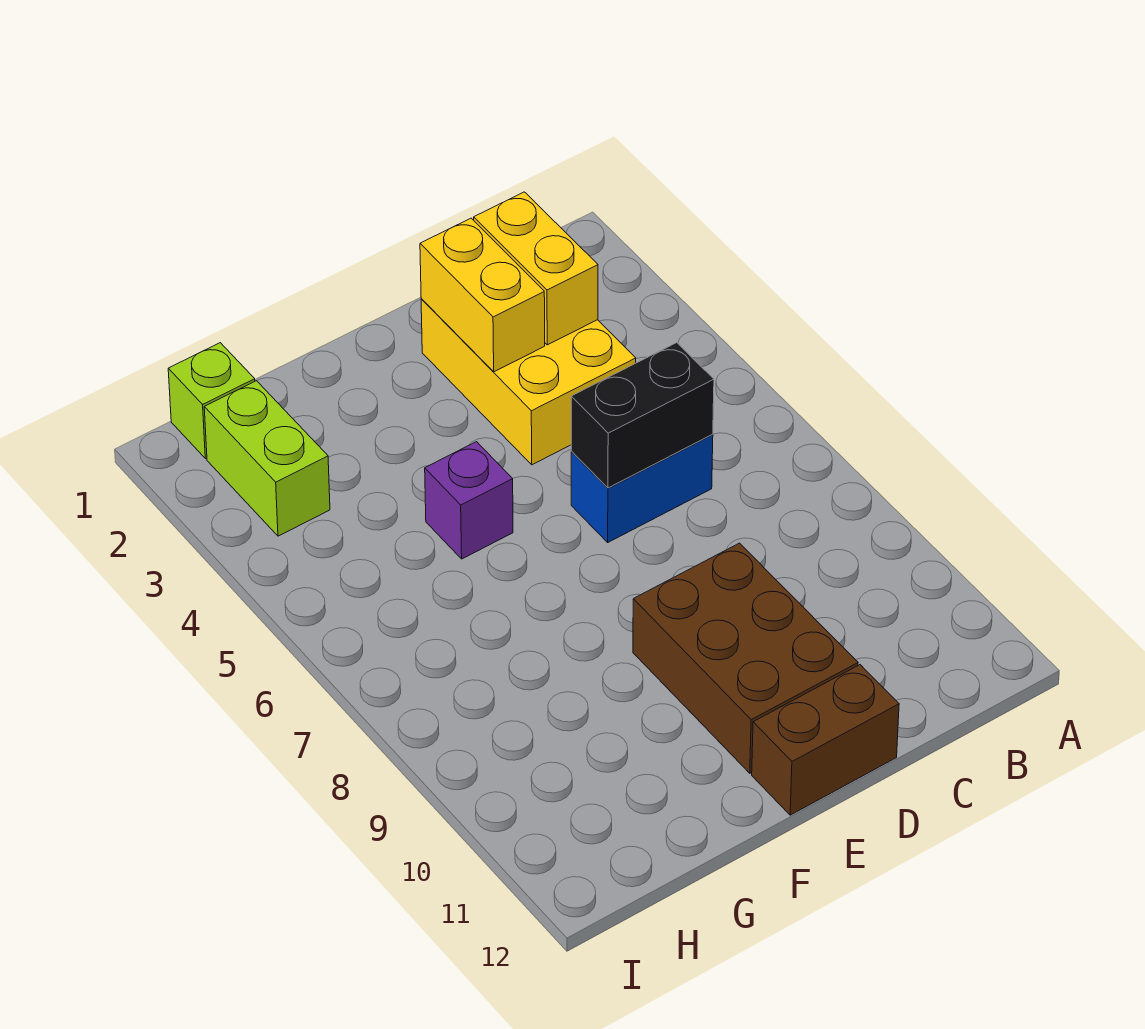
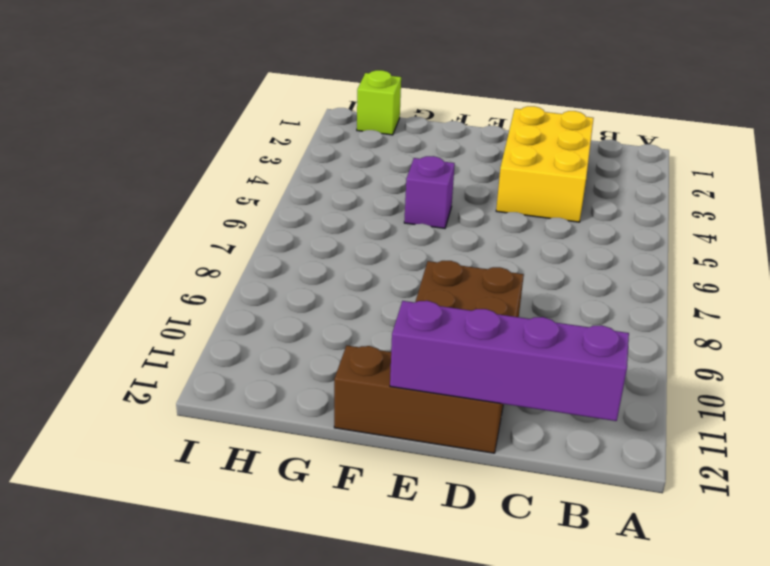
purple brick B12:E12 level 2 -> none
brown brick D12:F12 level 1 -> brown brick D12:E12 level 1
none -> blue brick C6:D6 level 1
none -> lime brick H2:H3 level 1

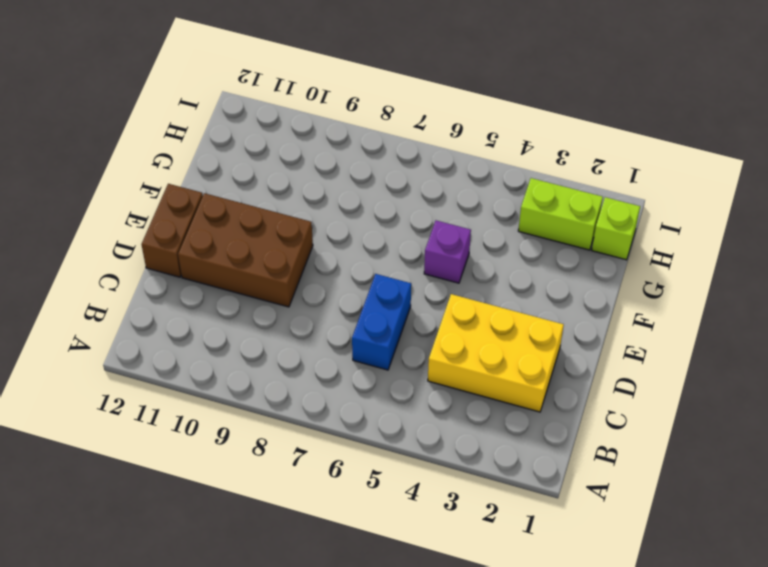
none -> yellow brick C2:C3 level 2
none -> black brick C6:D6 level 2

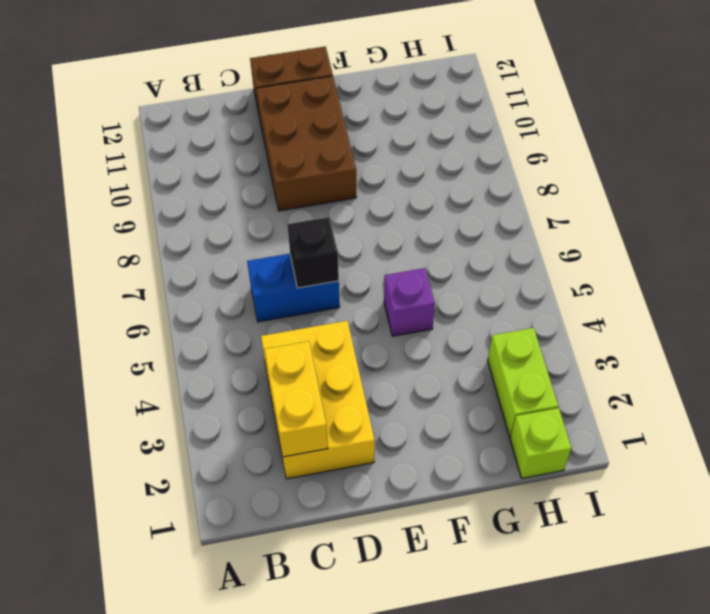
black brick D6 level 2 -> black brick C6:D6 level 2
none -> yellow brick D2:D3 level 2

